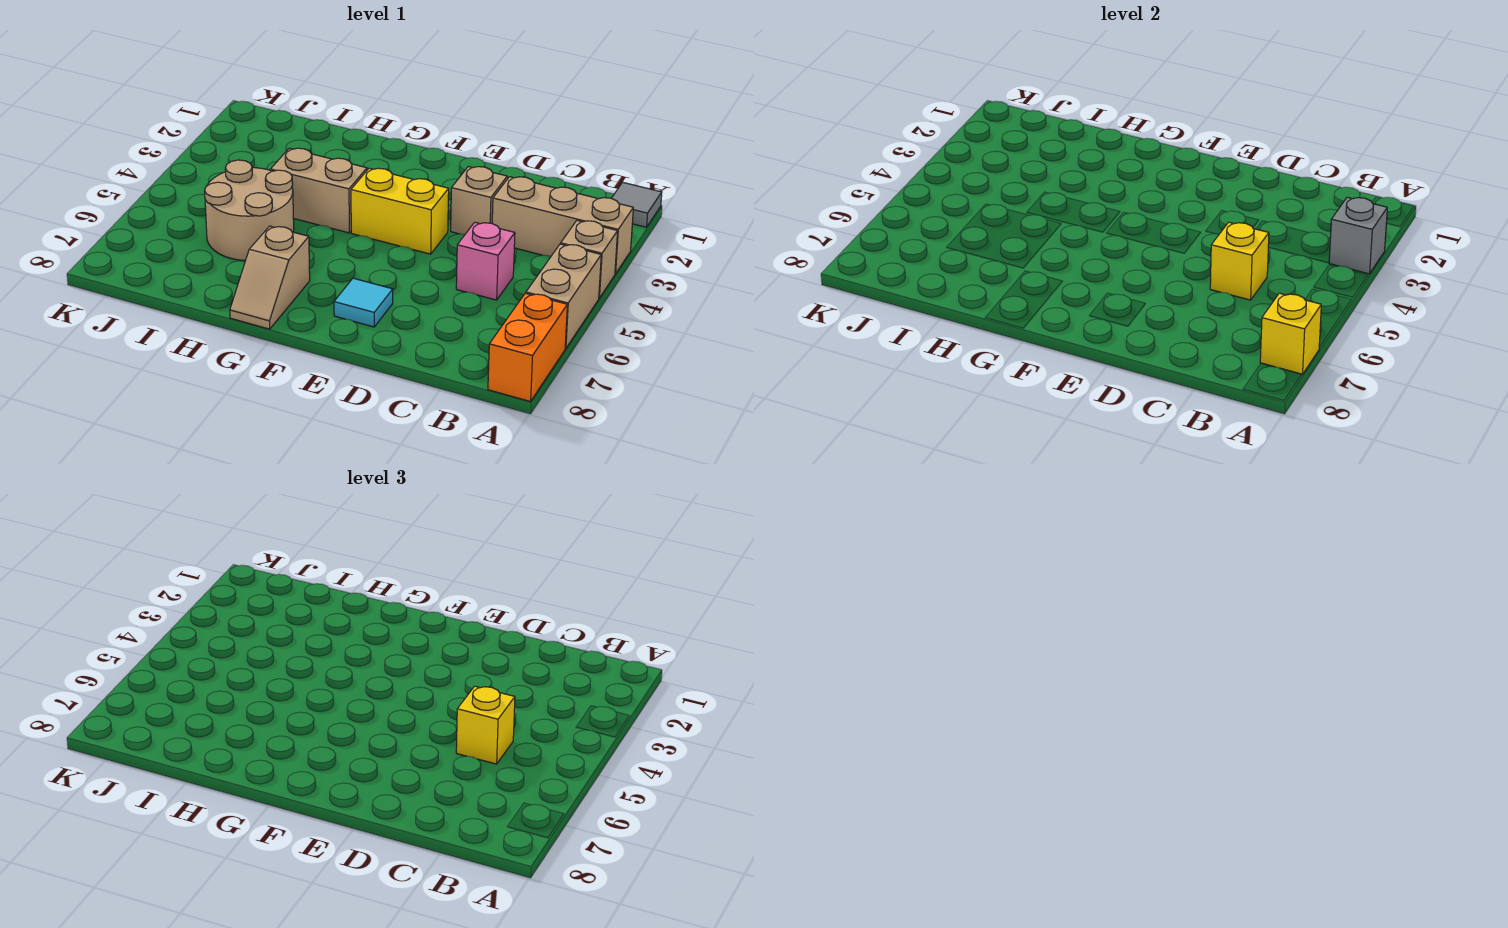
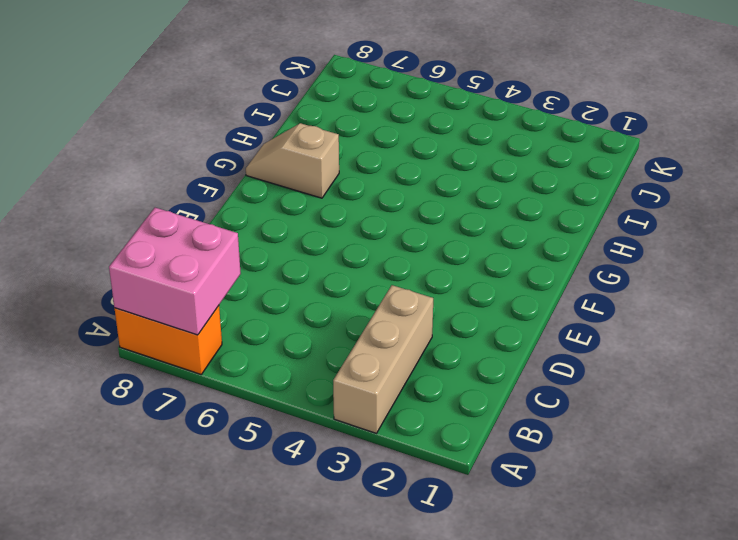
pink brick A7:B8 level 2 -> yellow brick A7 level 2
none -> grey tile A1 level 1
none -> tan brick A4 level 1
none -> tan brick A5:A6 level 1

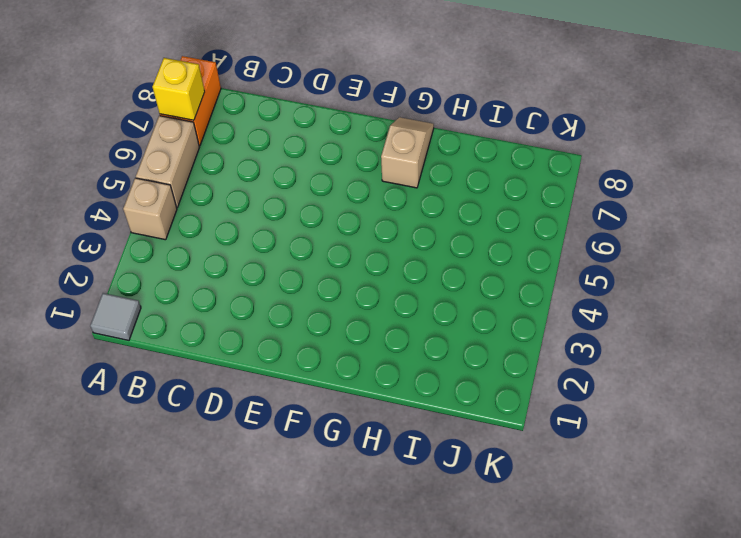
none -> tan brick A3:C3 level 1
none -> pink brick C5 level 1
none -> tan brick D3 level 1

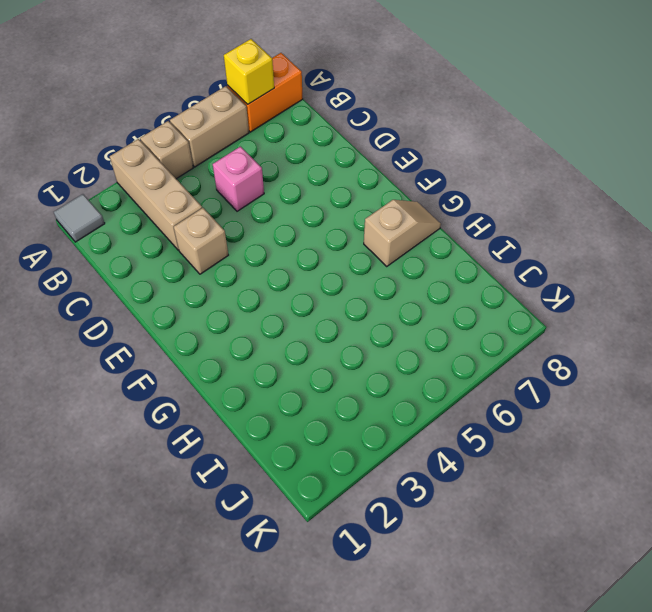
none -> yellow brick E4:F4 level 1
none -> cyan tile E7 level 1
none -> tan brick G4:H4 level 1

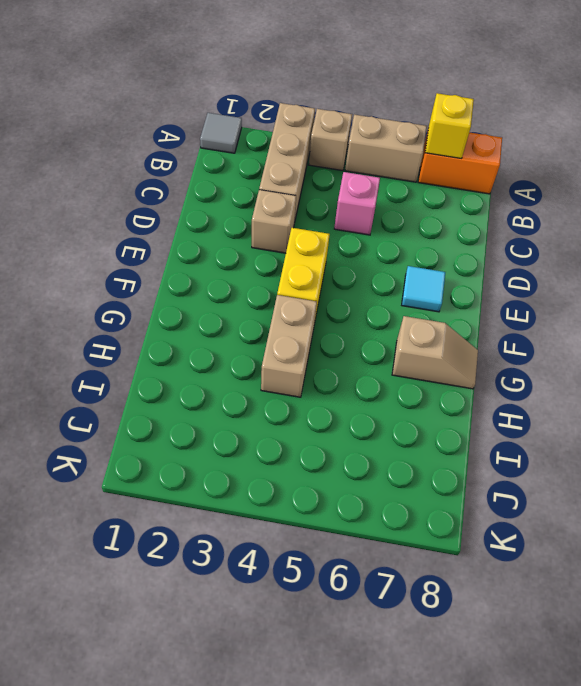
none -> tan round brick H5:I6 level 1
none -> grey brick A3 level 2
none -> yellow brick C5 level 2

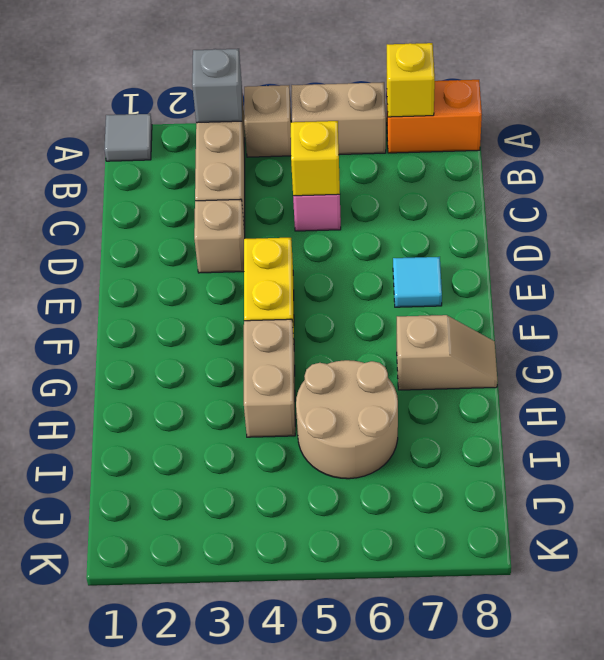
none -> yellow brick C5 level 3

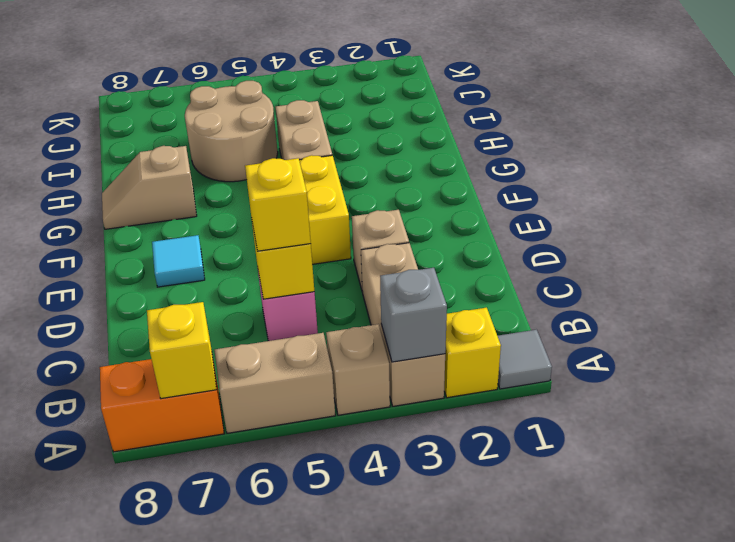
yellow brick A2 level 1 -> none

